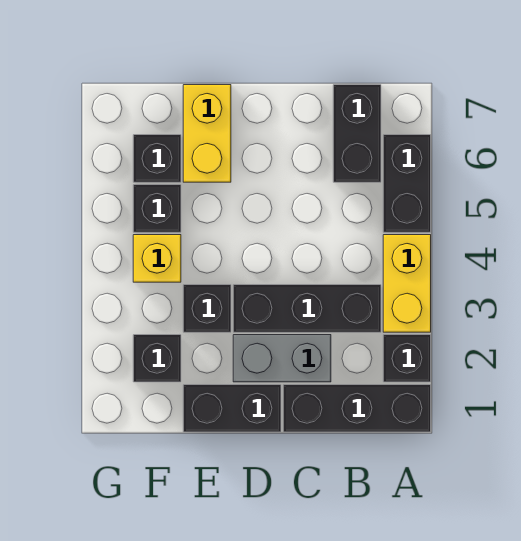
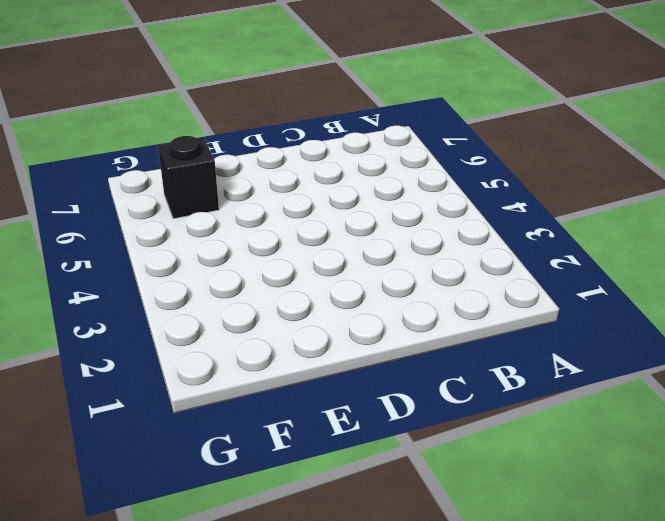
none -> black brick A1:C1 level 1
none -> black brick A2 level 1
none -> yellow brick A3:A4 level 1

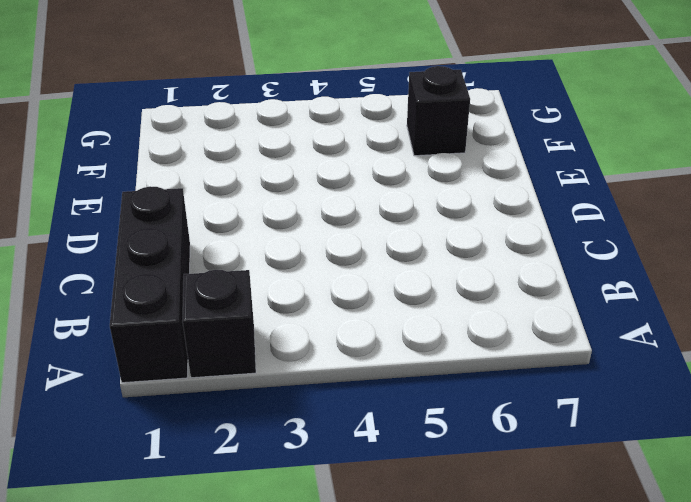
none -> yellow brick A3:A4 level 1
none -> black brick A5:A6 level 1
none -> black brick B3:D3 level 1

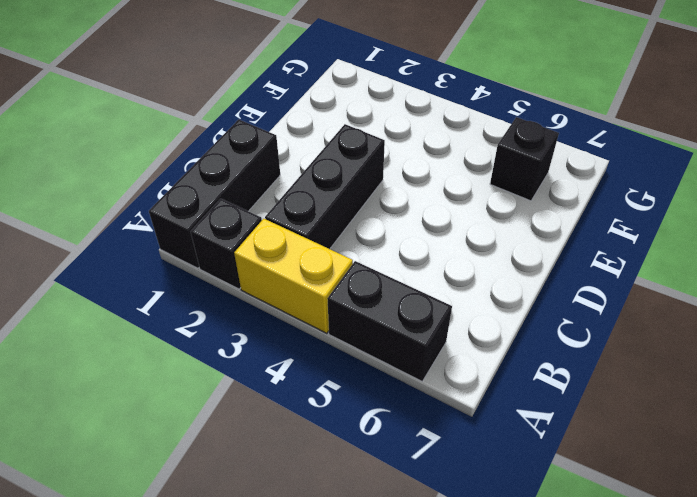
none -> black brick B6:B7 level 1
none -> grey brick C2:D2 level 1
none -> black brick D1:E1 level 1

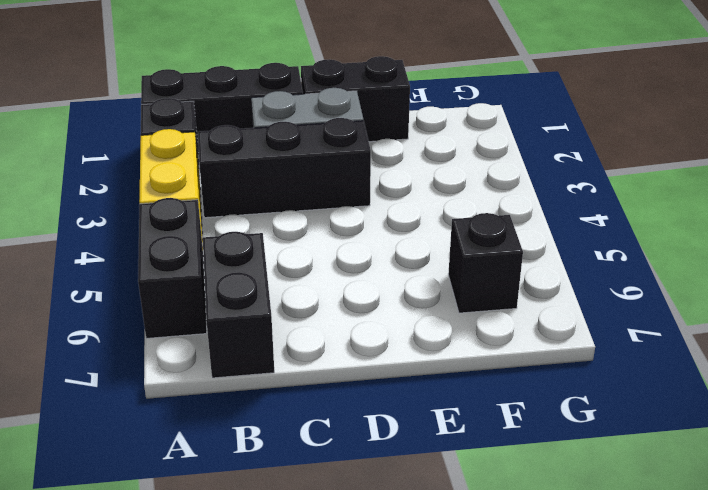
none -> black brick E3 level 1
none -> yellow brick E6:E7 level 1
none -> black brick F2 level 1

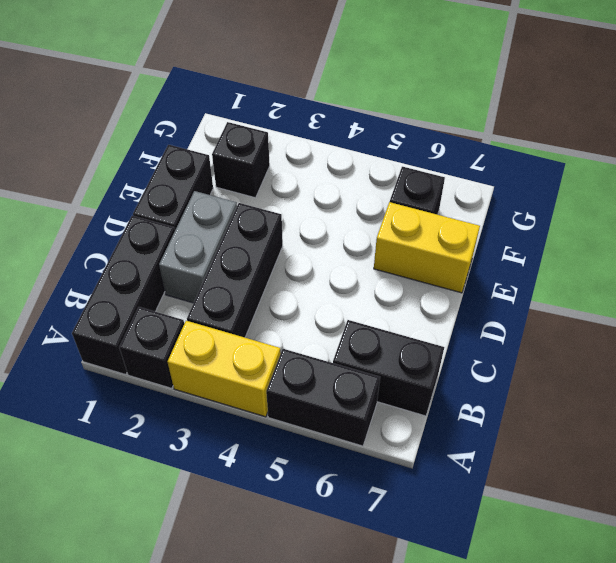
none -> black brick E3 level 1
none -> yellow brick F4 level 1
none -> black brick F5 level 1

